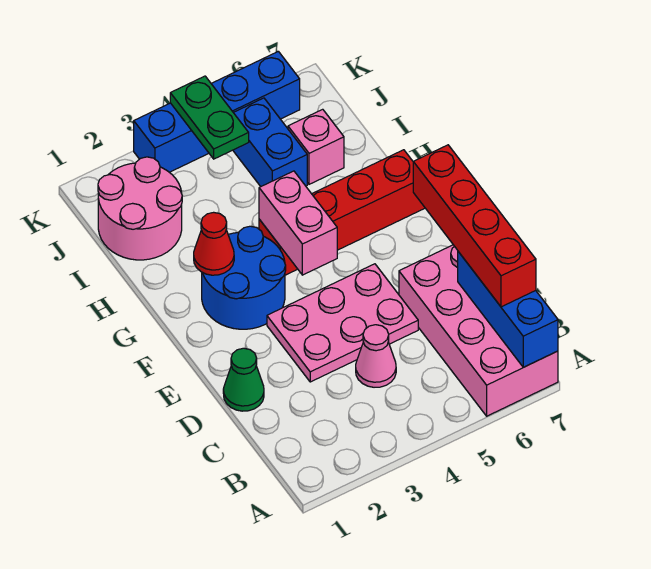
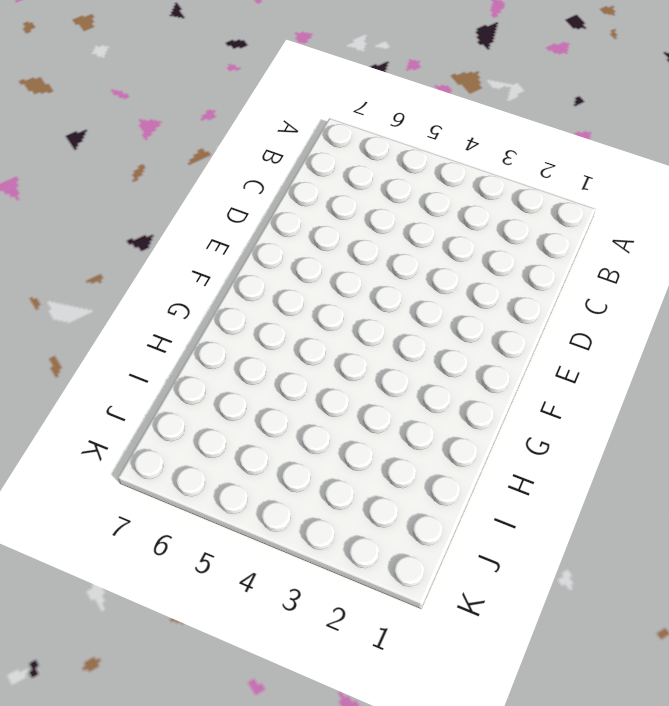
none -> pink brick A6:D7 level 1
none -> pink cone C4 level 1
none -> green cone D1 level 1

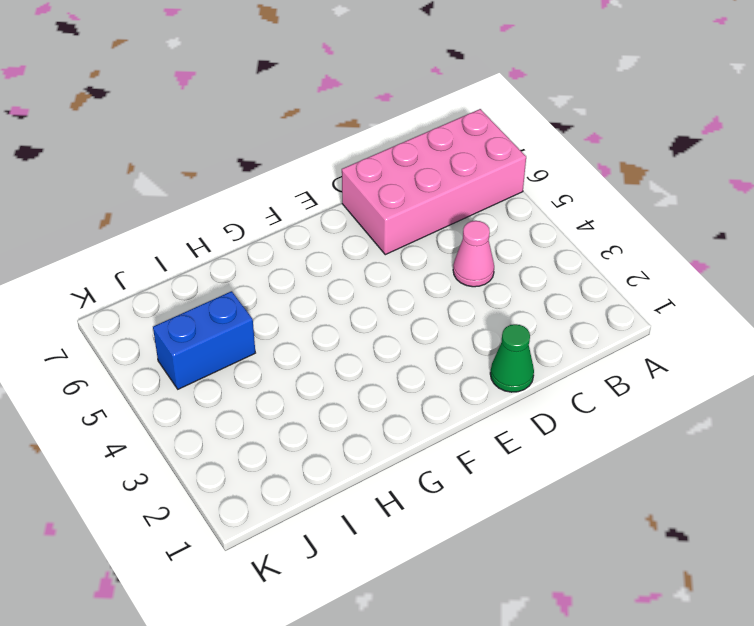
none -> pink plate D3:E5 level 1
none -> blue round brick F2:G3 level 1
none -> red brick G4:G7 level 1

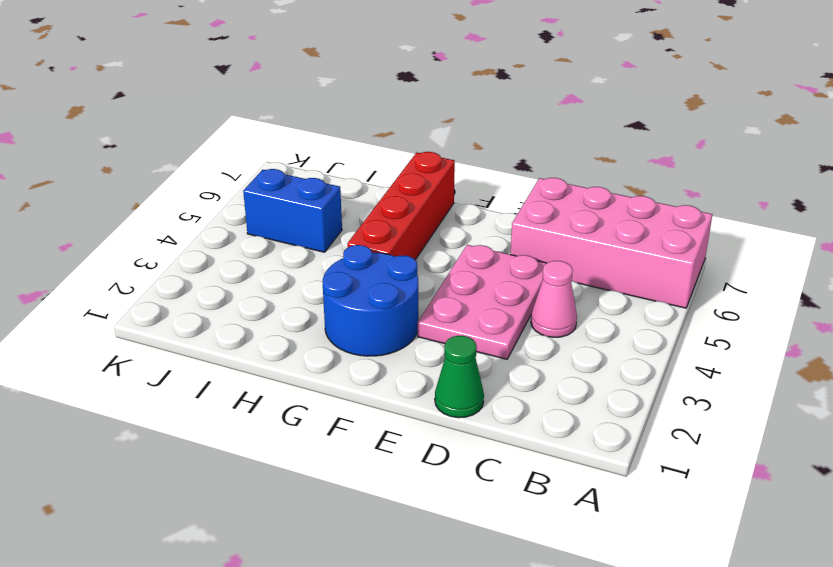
none -> pink round brick I1:J2 level 1
none -> pink brick I6 level 1
none -> blue brick K3:K6 level 1

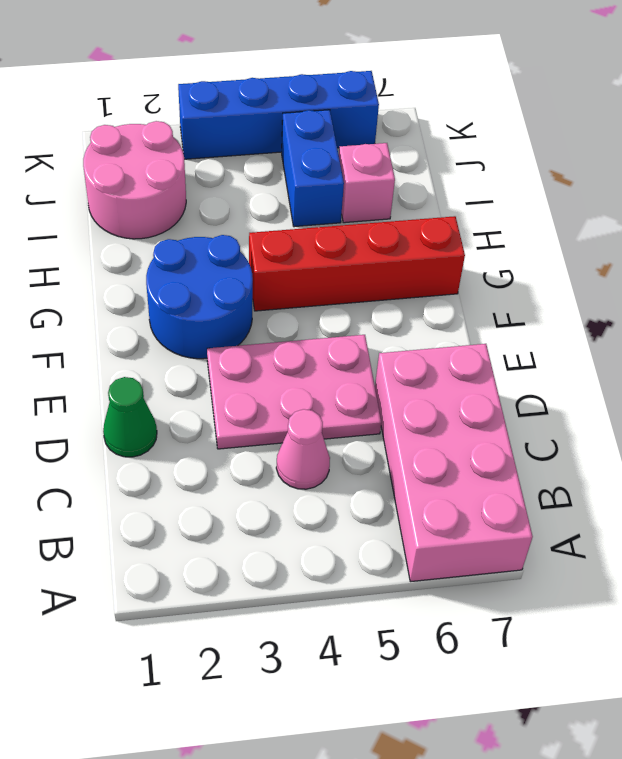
none -> blue brick A7:C7 level 2
none -> pink brick F4:G4 level 2
none -> red cone G2 level 2

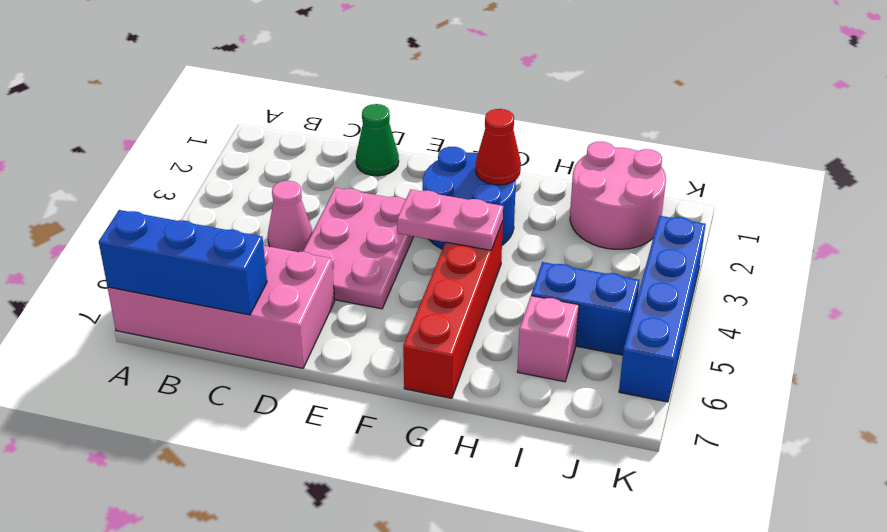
pink plate F4:G4 level 2 -> pink brick F4:G4 level 2
none -> green plate J4:K4 level 2
none -> red brick B7:E7 level 3

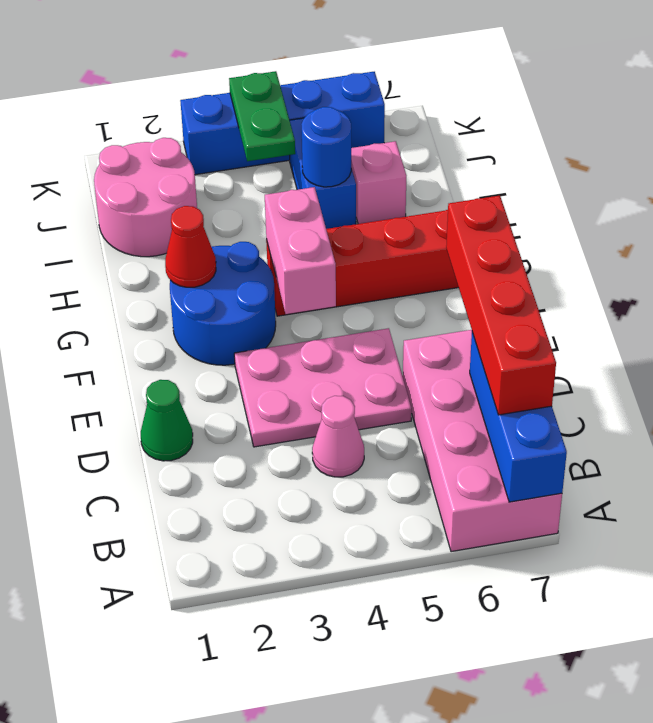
blue round brick I5 level 2 -> none

